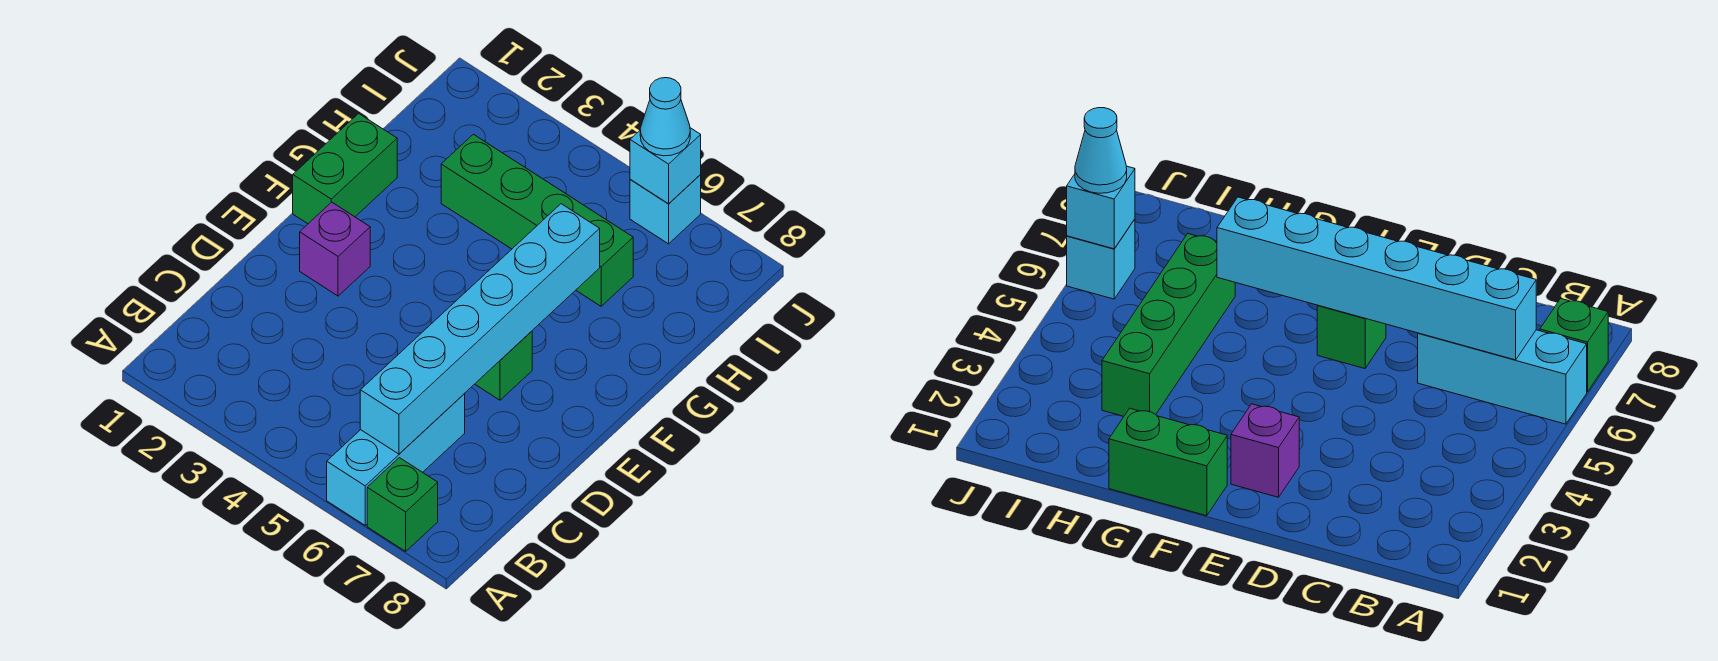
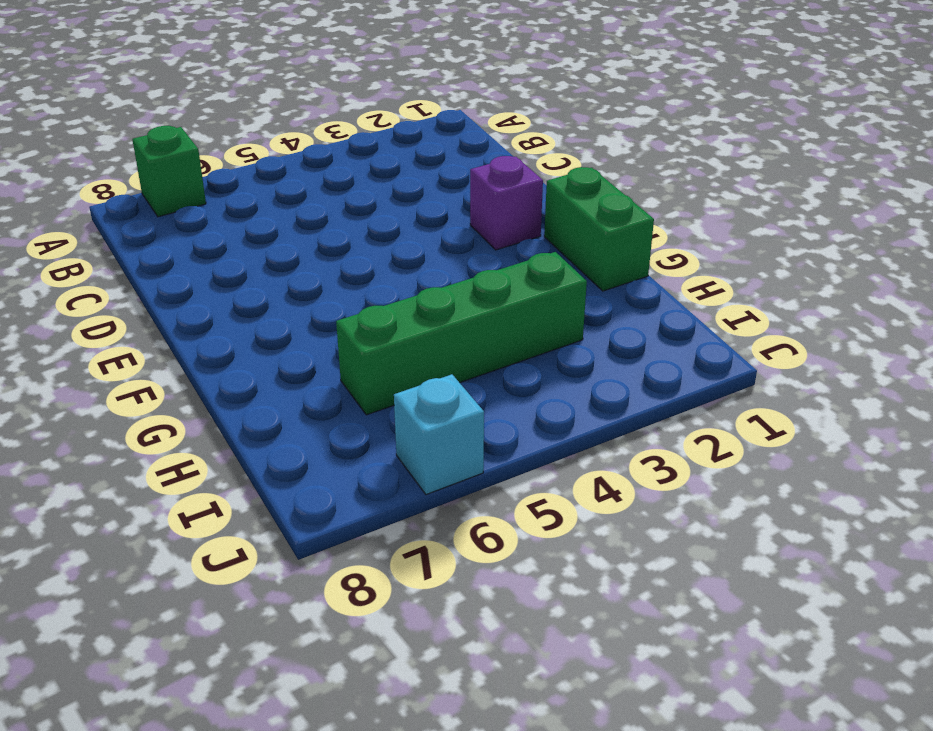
none -> cyan brick A6:C6 level 1
none -> green brick E6 level 1

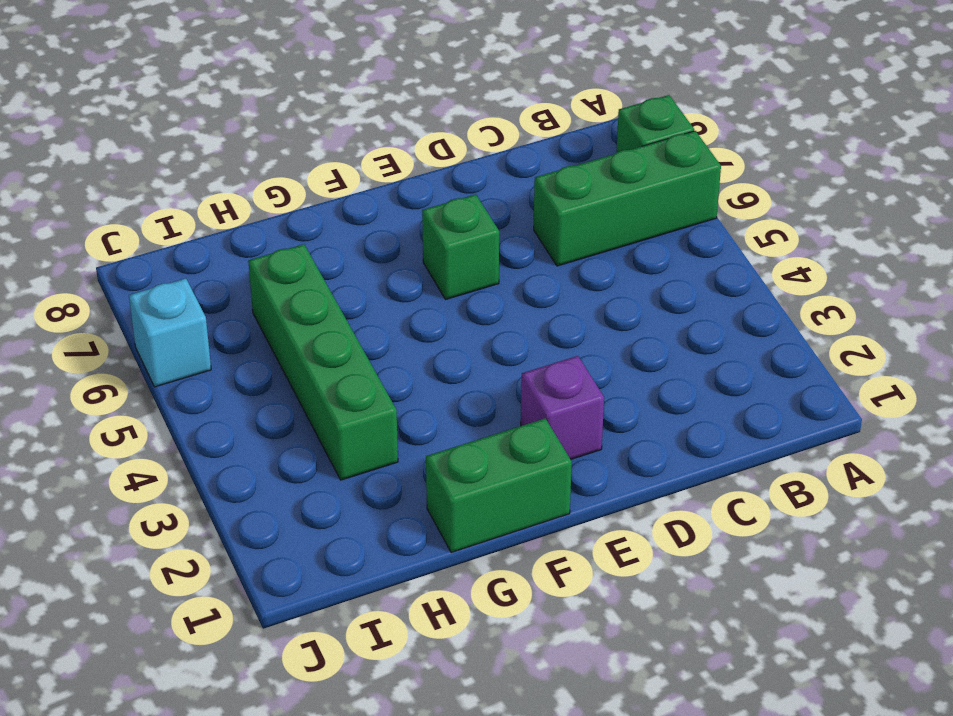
green brick A6:C6 level 1 -> cyan brick A6:C6 level 1
none -> cyan brick B6:G6 level 2
none -> cyan brick J6 level 2

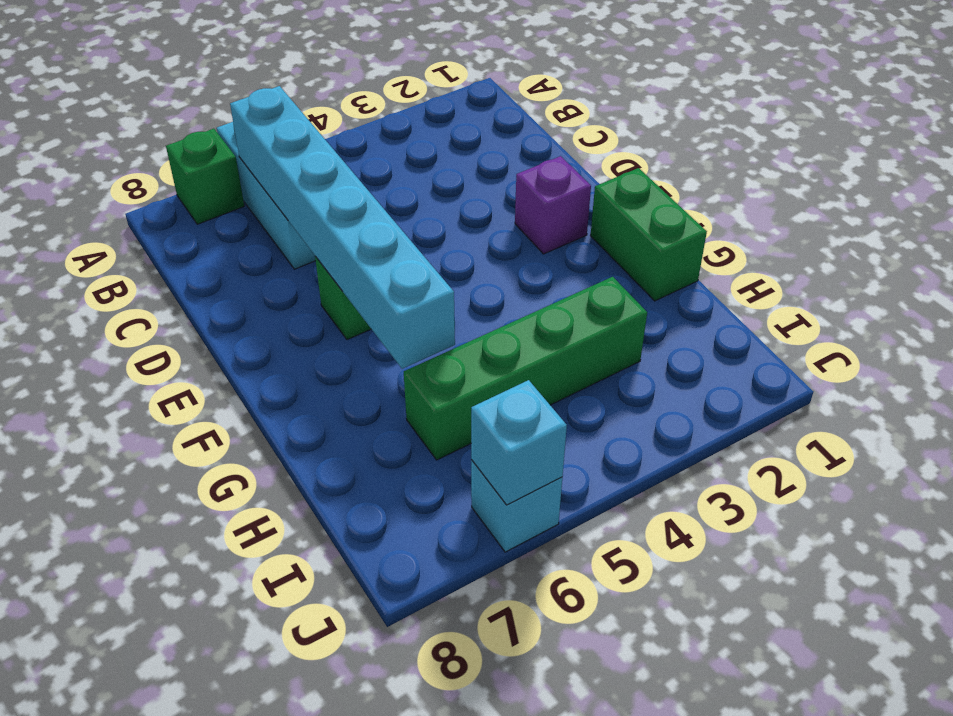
none -> cyan cone J6 level 3

